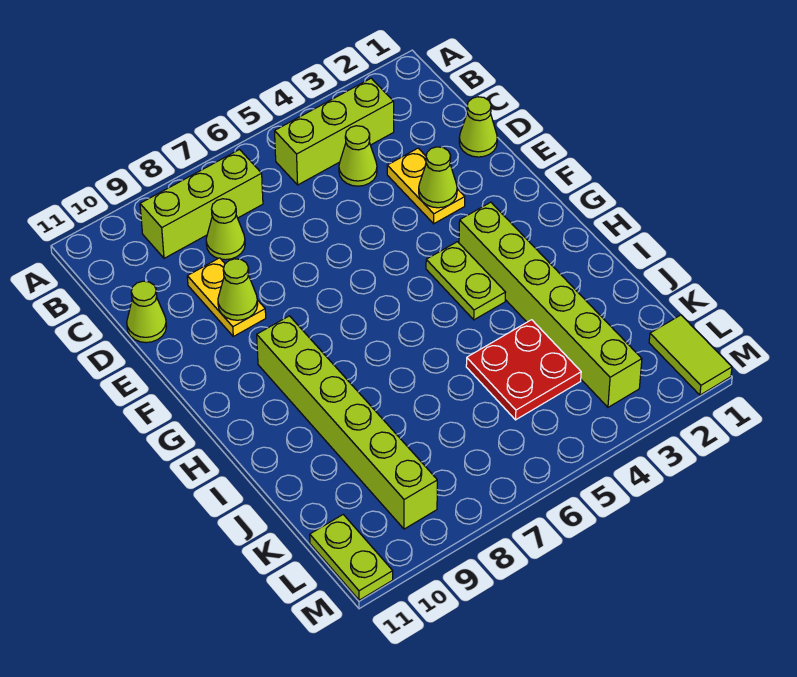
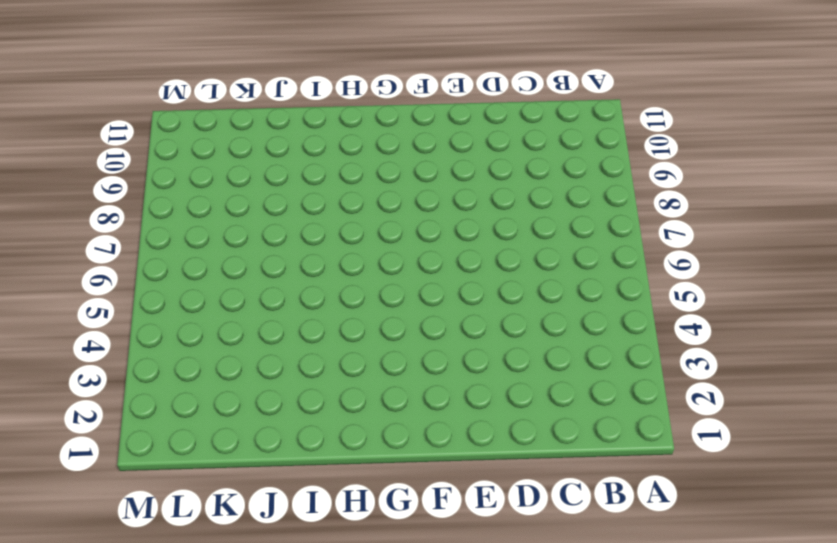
none -> lime brick B3:B5 level 1
none -> lime brick B7:B9 level 1
none -> lime cone C4 level 1

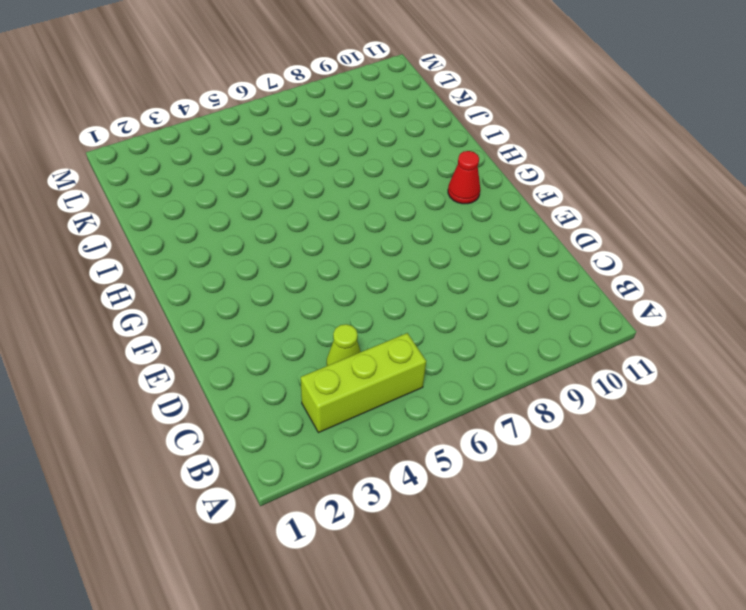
red cone G10 level 1 -> none
none -> lime brick B7:B9 level 1
none -> lime cone C8 level 1
none -> lime cone D1 level 1

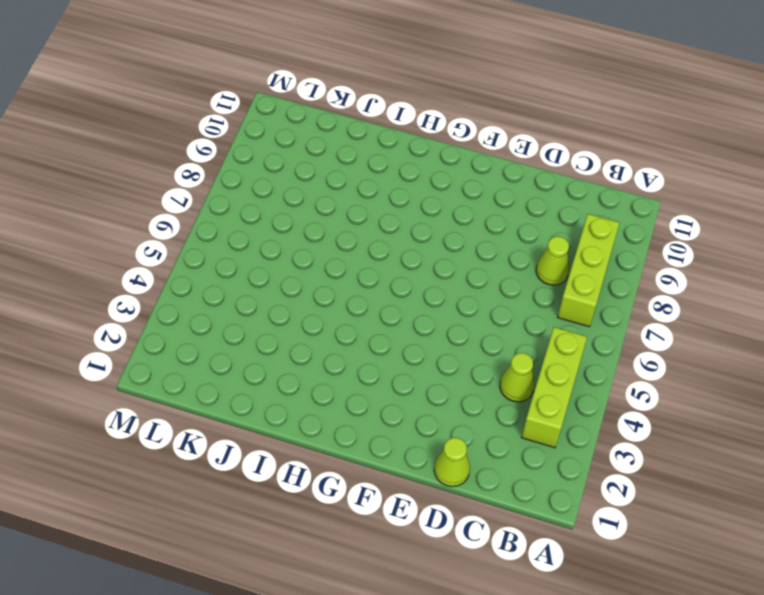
none -> yellow plate D3:E3 level 1
none -> yellow plate D9:E9 level 1
none -> lime cone D11 level 1

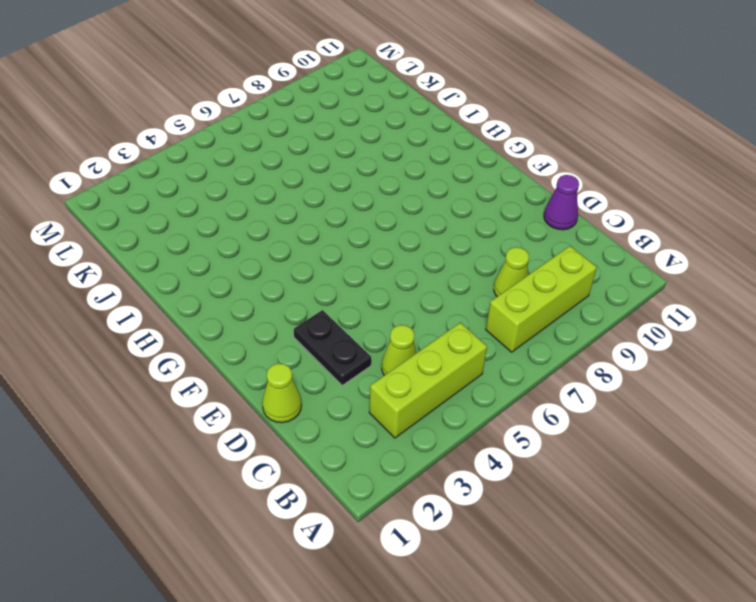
black plate D3:E3 level 1 -> yellow plate D3:E3 level 1
purple cone D11 level 1 -> lime cone D11 level 1
none -> yellow plate D9:E9 level 1
none -> lime brick G3:L3 level 1
none -> lime plate G4:H4 level 1

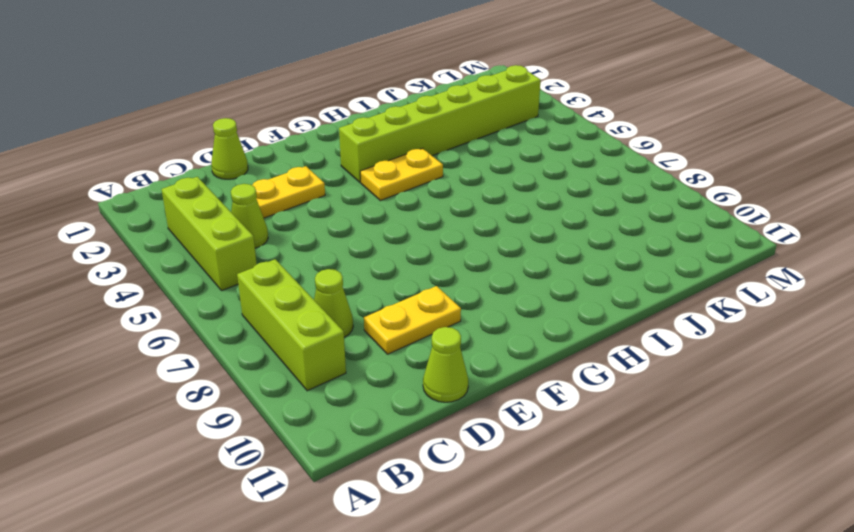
yellow plate G4:H4 level 1 -> lime plate G4:H4 level 1
none -> lime brick G9:L9 level 1
none -> red plate J4:K5 level 1
none -> lime tile L1:M1 level 1

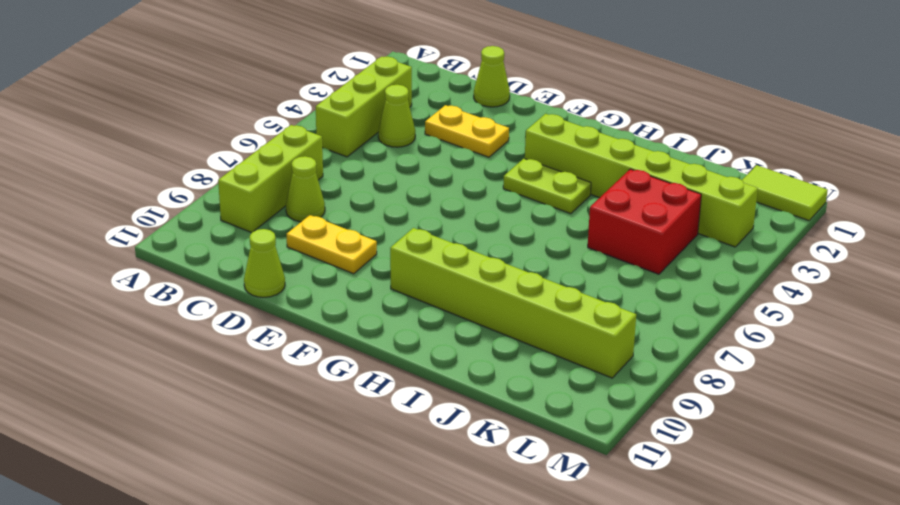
red brick J4:K5 level 1 -> red plate J4:K5 level 1
none -> lime plate L11:M11 level 1
none -> lime cone E3 level 2
none -> lime cone E9 level 2

